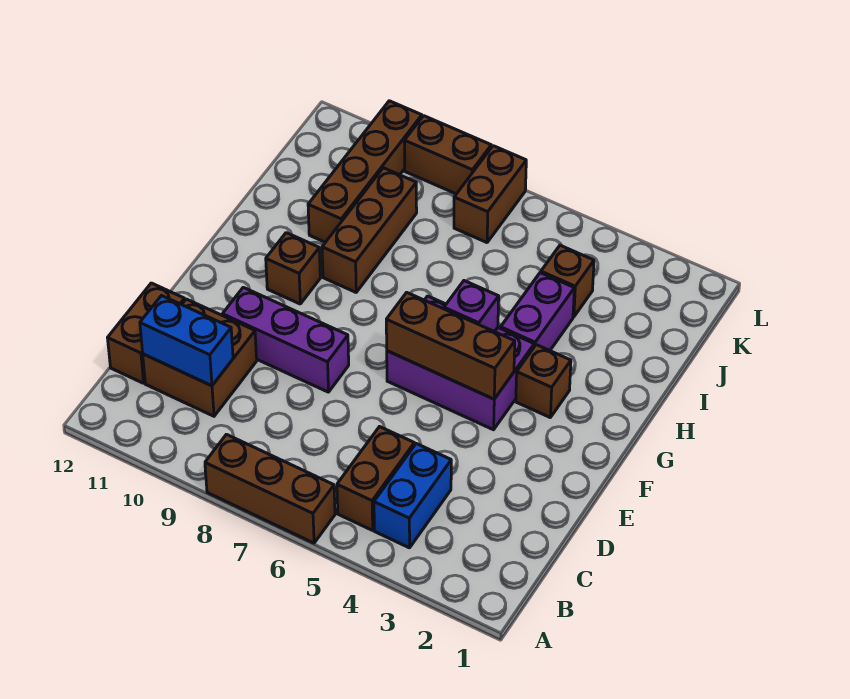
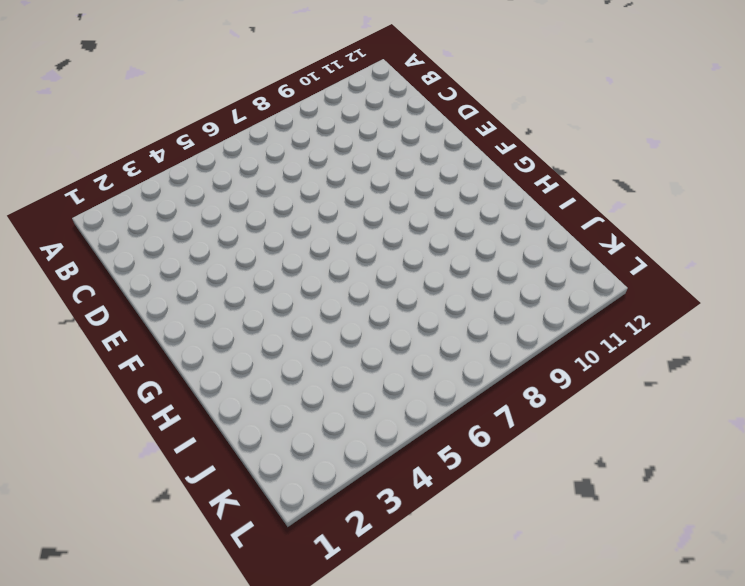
none -> brown brick A6:A8 level 1
none -> blue brick B4:C4 level 1
none -> brown brick B5:C5 level 1

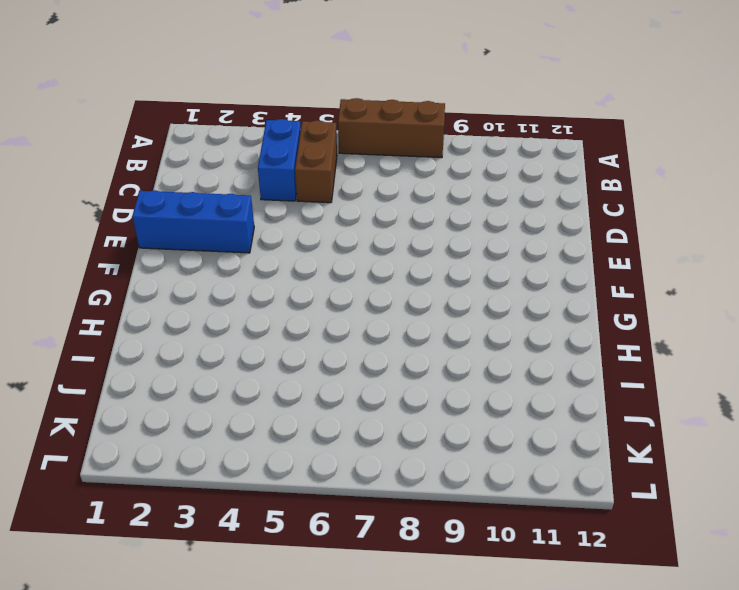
blue brick E1:E3 level 1 -> none
none -> brown brick C10:D11 level 1
none -> brown brick C12:D12 level 1
none -> purple brick E8:E10 level 1

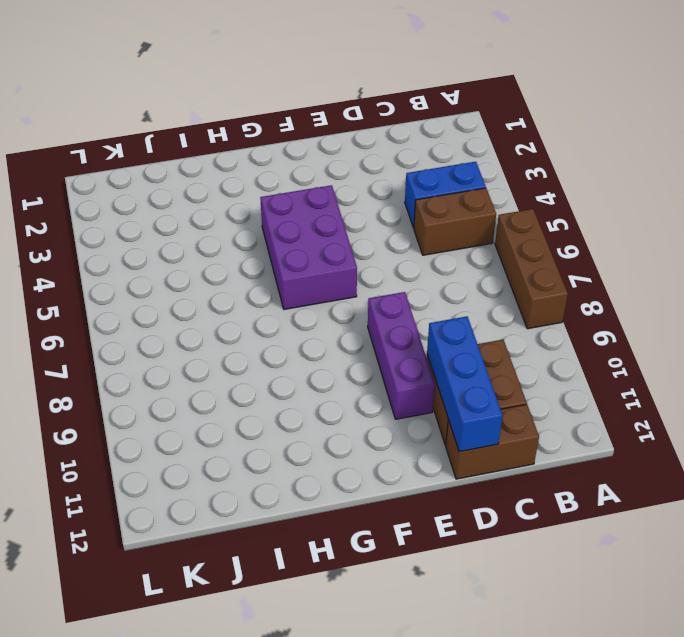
blue brick D10:D12 level 2 -> none
none -> brown brick G3 level 1
none -> brown brick G10 level 1
none -> purple brick H4:I4 level 1

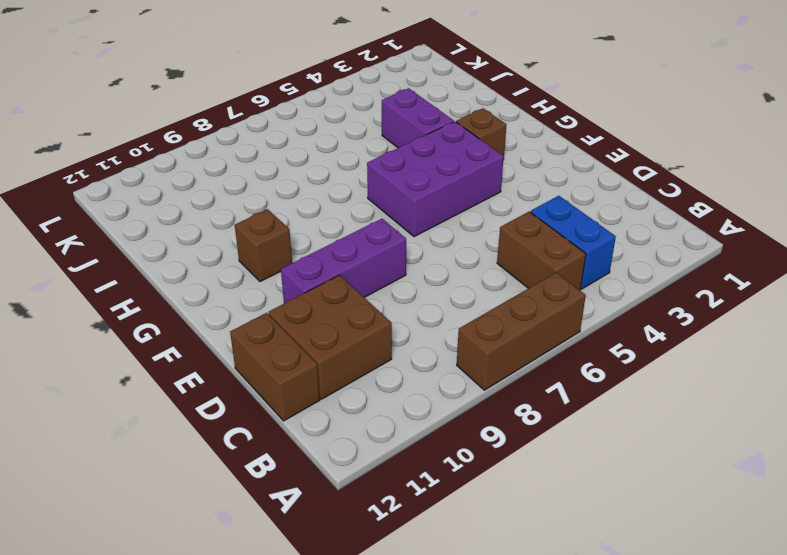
none -> brown brick H9:J9 level 1
none -> brown brick I10:L10 level 1
none -> brown brick J4 level 1

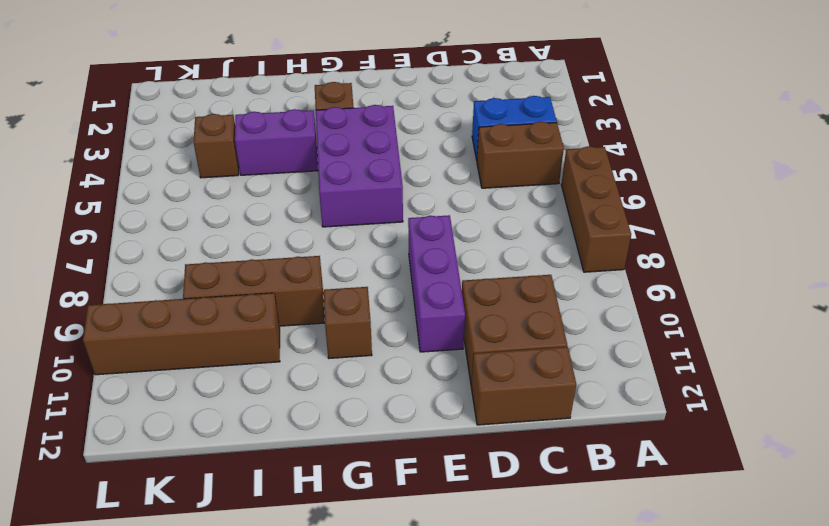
none -> brown brick K7:L7 level 1
none -> brown brick L8:L9 level 1
none -> blue brick C10:C11 level 2

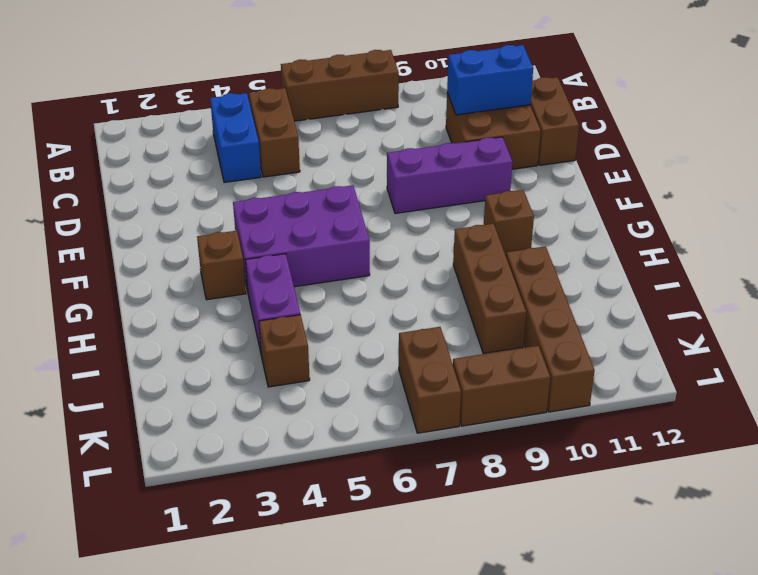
none -> brown brick F4:F6 level 2
none -> purple brick G5 level 2

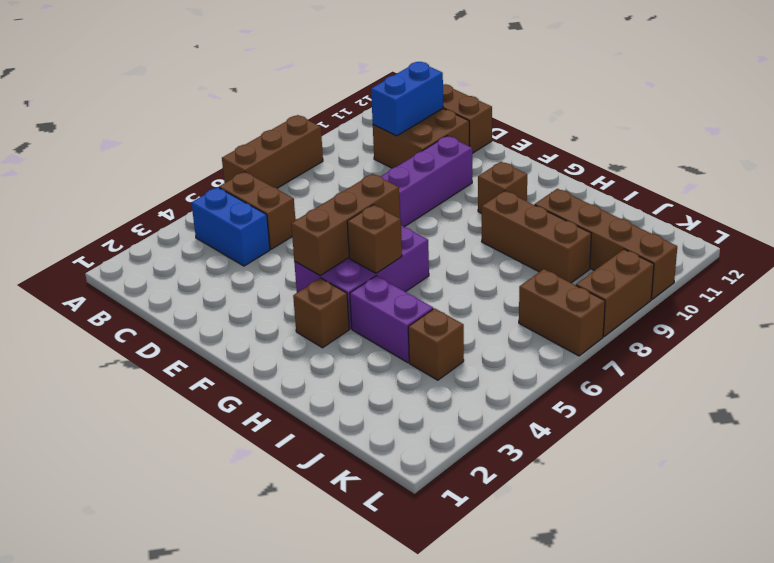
brown brick G5 level 2 -> purple brick G5 level 2

